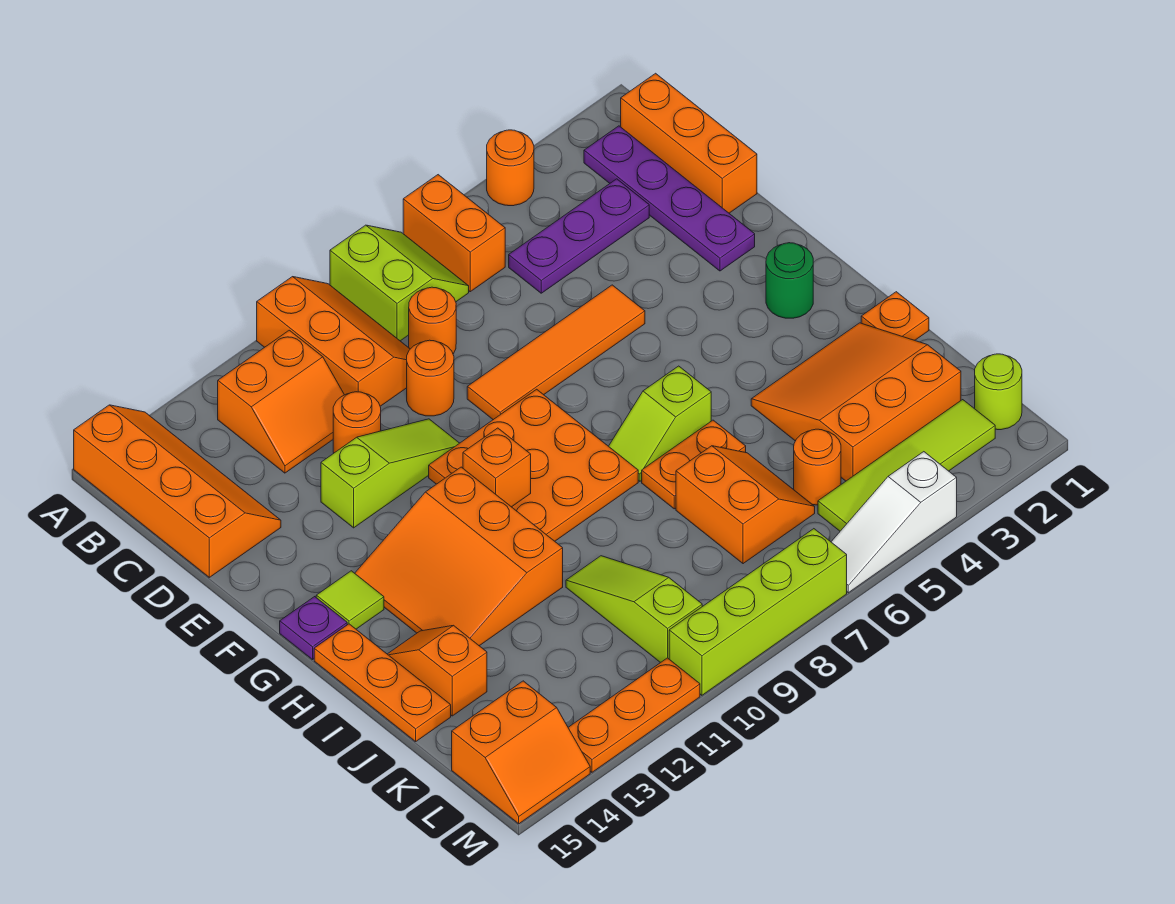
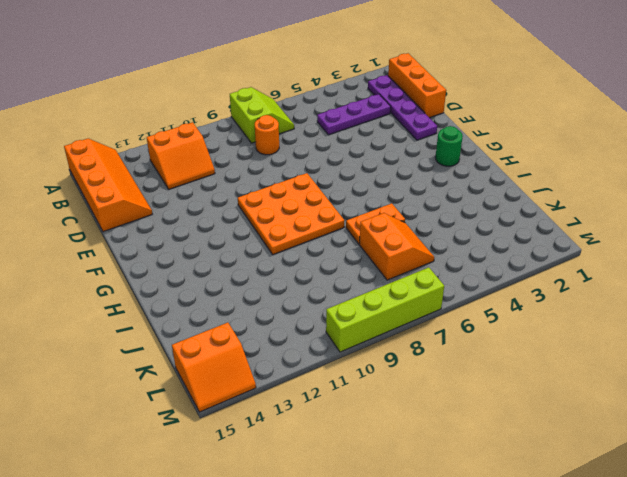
none -> orange round brick A4 level 1
none -> orange brick A6:B6 level 1
none -> orange slope A9:C10 level 1 top 10
none -> orange round brick D9 level 1

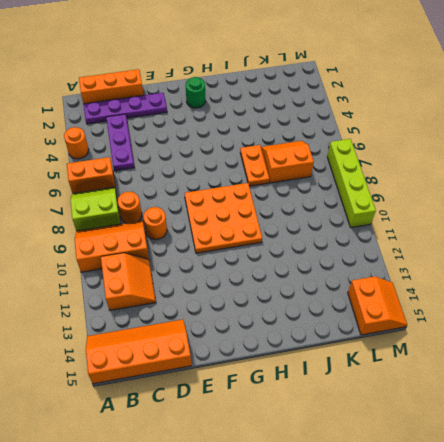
none -> orange round brick D11 level 1
none -> orange tile E5:E8 level 1
none -> lime slope E10:E12 level 1 top 12
none -> orange slope G11:I13 level 1 top 11

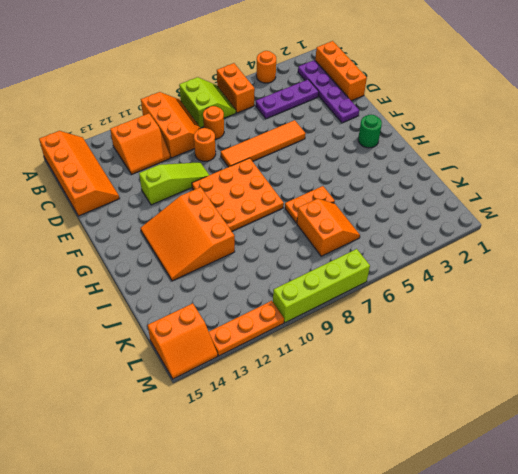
none -> orange round brick D11 level 1
none -> lime tile G14 level 1
none -> purple plate G15 level 1
none -> lime slope H6:H7 level 1 top 6

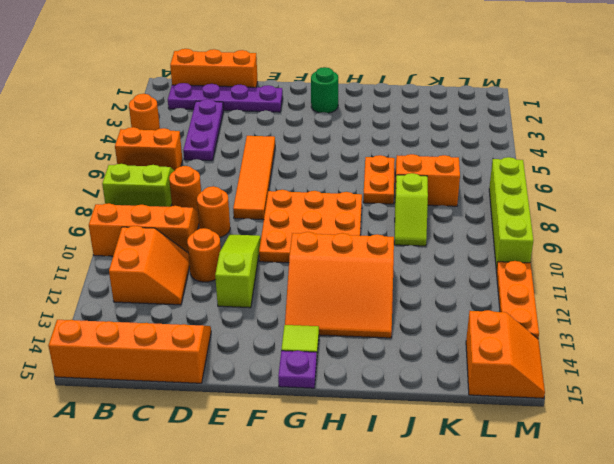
lime slope J8:J9 level 1 top 8 -> lime slope H6:H7 level 1 top 6
none -> orange plate H15:J15 level 1
none -> orange plate I1 level 1
none -> orange slope I2:K4 level 1 top K
none -> orange slope I14:J14 level 1 top J

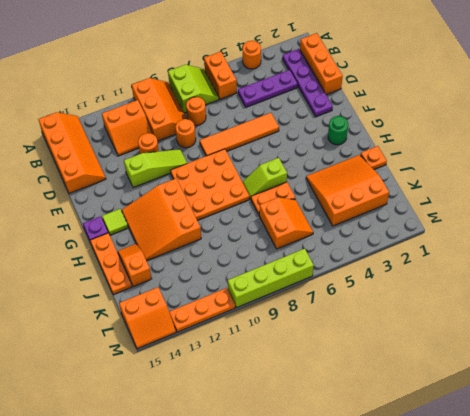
none -> lime slope J10:L10 level 1 top L
none -> orange round brick K5 level 1
none -> lime round brick L1 level 1
none -> lime tile L2:L5 level 1

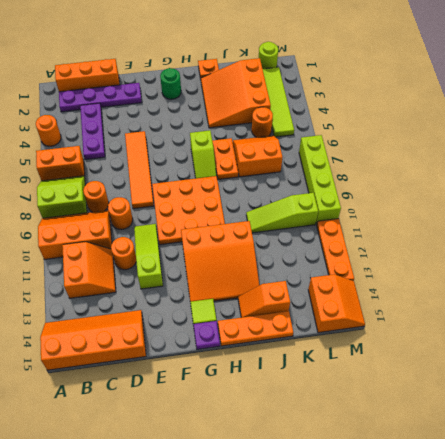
none -> white slope M4:M6 level 1 top 4
none -> orange brick G10 level 2

